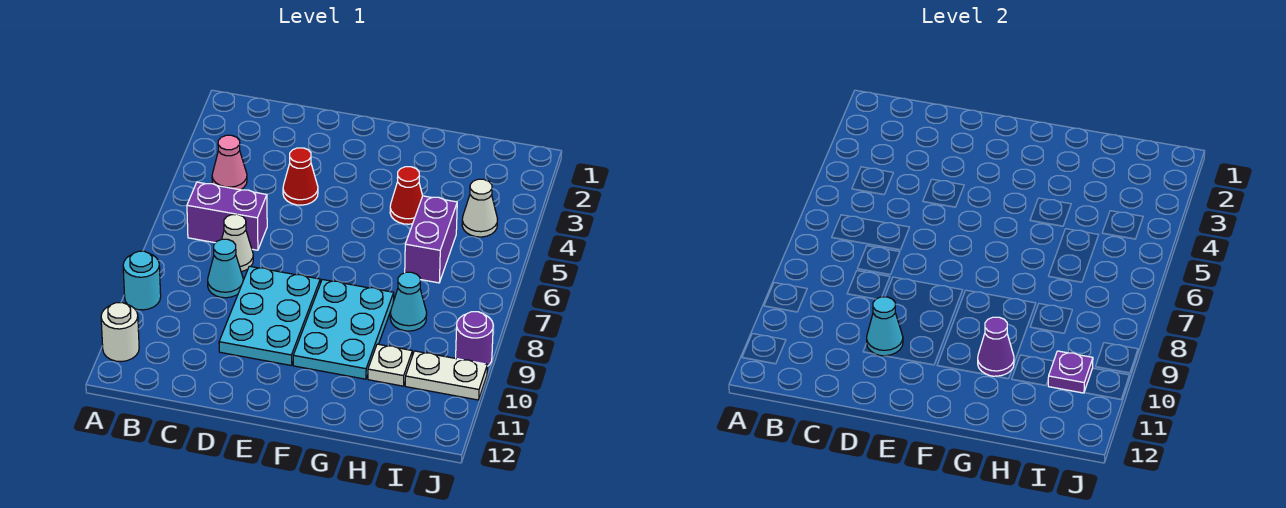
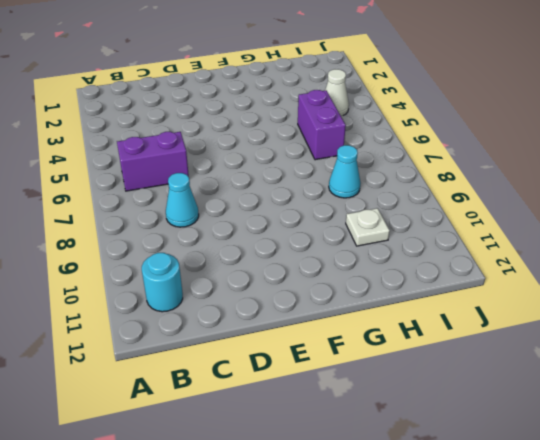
cyan round brick B11 level 1 -> cyan round brick A9 level 1
none -> white round brick A11 level 1
none -> pink cone B4 level 1
none -> white cone C7 level 1

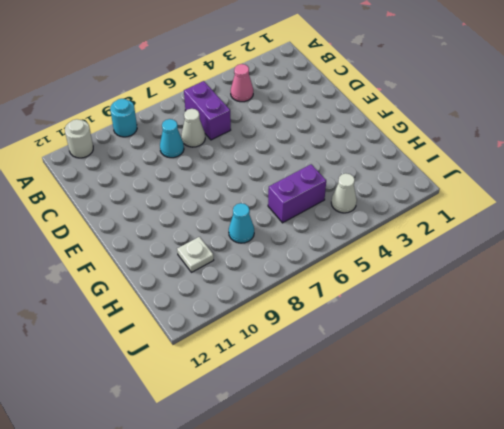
none -> red cone D4 level 1
none -> cyan plate D8:E10 level 1
none -> cyan plate F8:G10 level 1

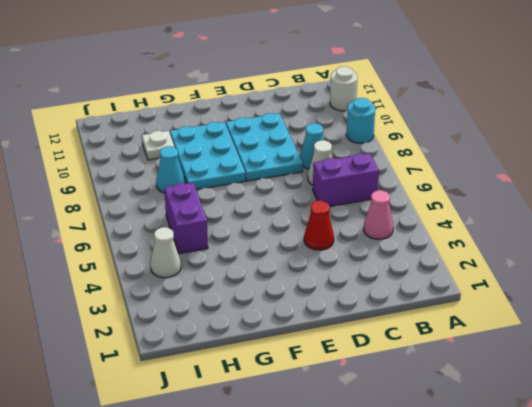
none -> red cone G4 level 1
none -> white plate I10:J10 level 1
none -> purple round brick J9 level 1

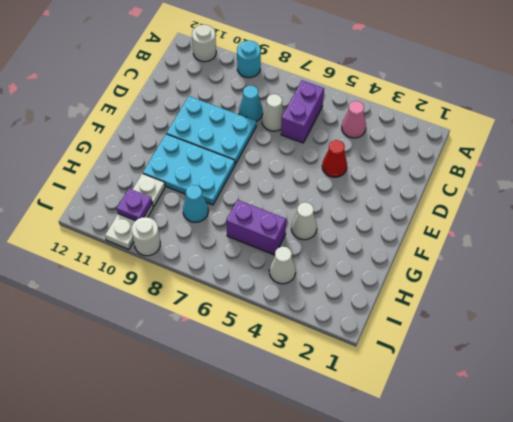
white cone G4 level 1 -> red cone G4 level 1
white round brick J9 level 1 -> purple round brick J9 level 1
none -> cyan cone D10 level 2
none -> purple cone G10 level 2

